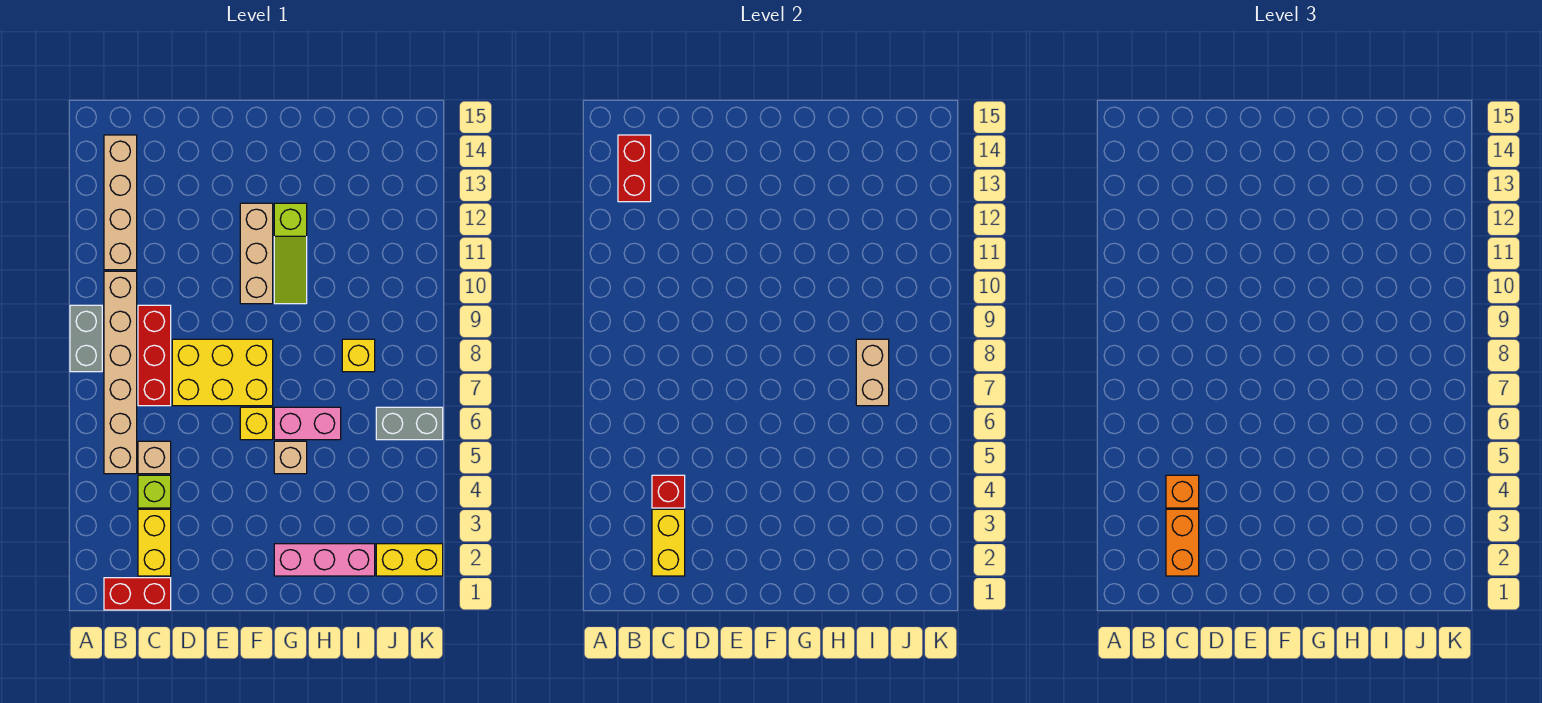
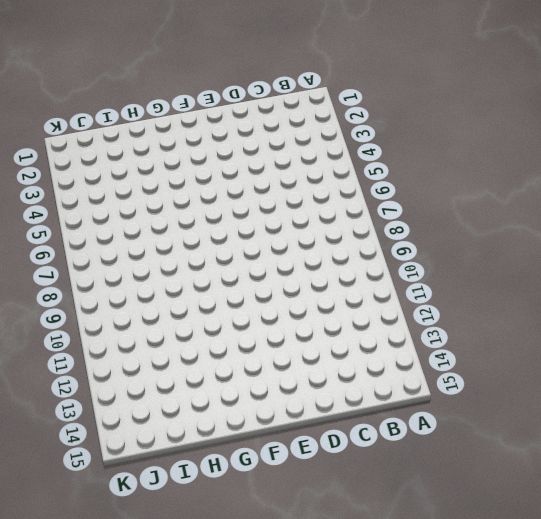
none -> grey brick A8:A9 level 1
none -> red brick B1:C1 level 1
none -> tan brick B5:B10 level 1

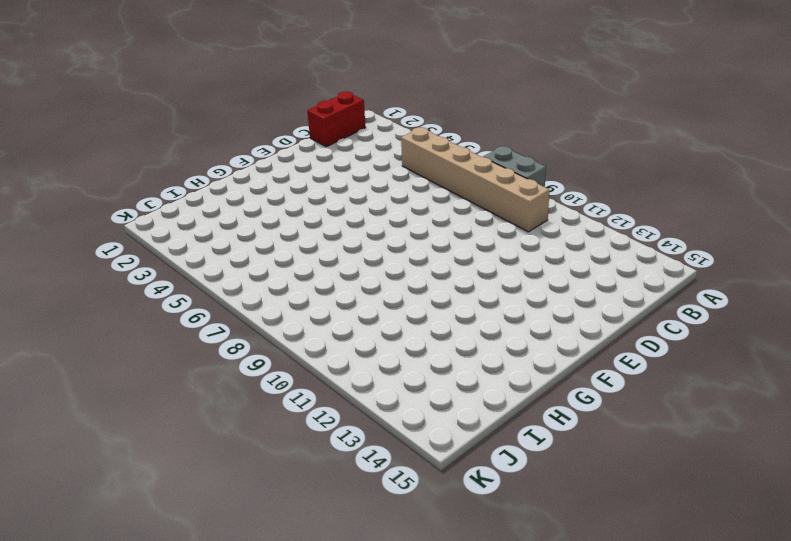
none -> tan brick B11:B14 level 1
none -> yellow brick C2:C3 level 1
none -> lime brick C4 level 1

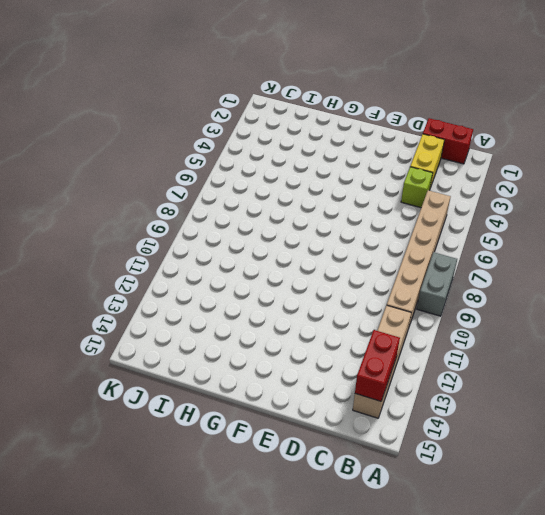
none -> tan brick C5 level 1
none -> red brick C7:C9 level 1
none -> yellow brick D7:F8 level 1

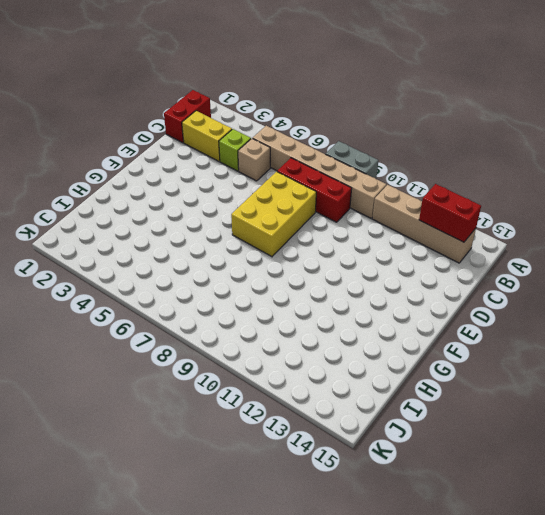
none -> yellow brick F6 level 1
none -> tan brick F10:F12 level 1
none -> pink brick G2:I2 level 1

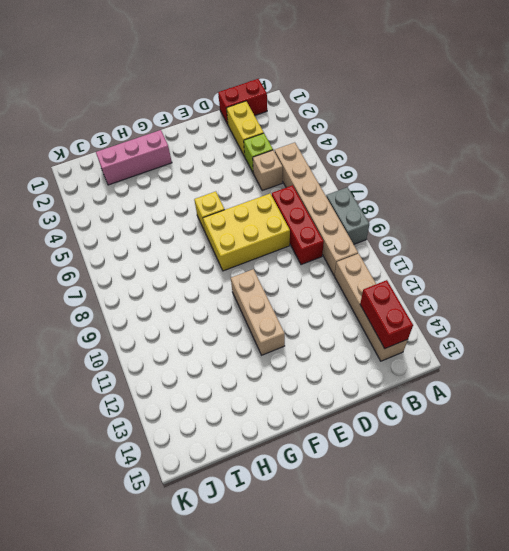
none -> tan brick G5 level 1
none -> pink brick G6:H6 level 1
none -> lime slope G10:G12 level 1 top 12

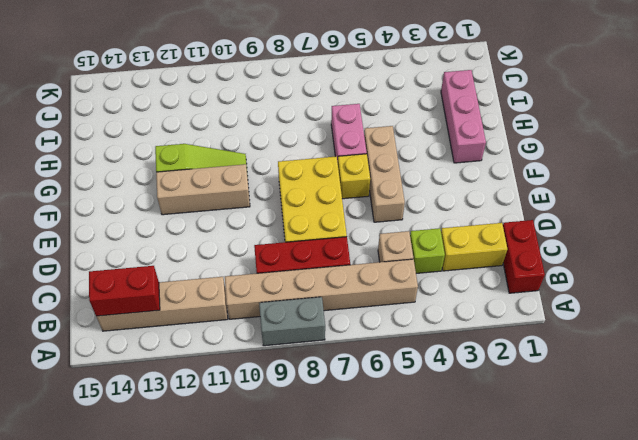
tan brick E5:G5 level 1 -> tan brick G5 level 1
none -> yellow brick I8 level 1
none -> yellow brick J2:K2 level 1
none -> grey brick J6:K6 level 1

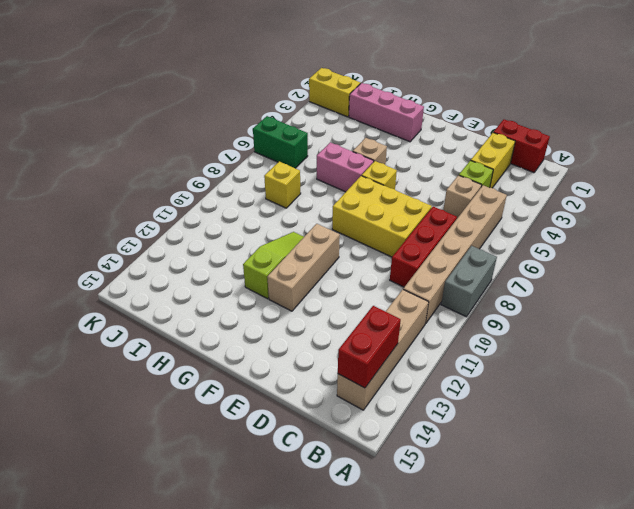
green brick J6:K6 level 1 -> grey brick J6:K6 level 1
none -> yellow brick C2:C3 level 2
none -> red brick C4 level 2
none -> tan brick I7:I8 level 2

